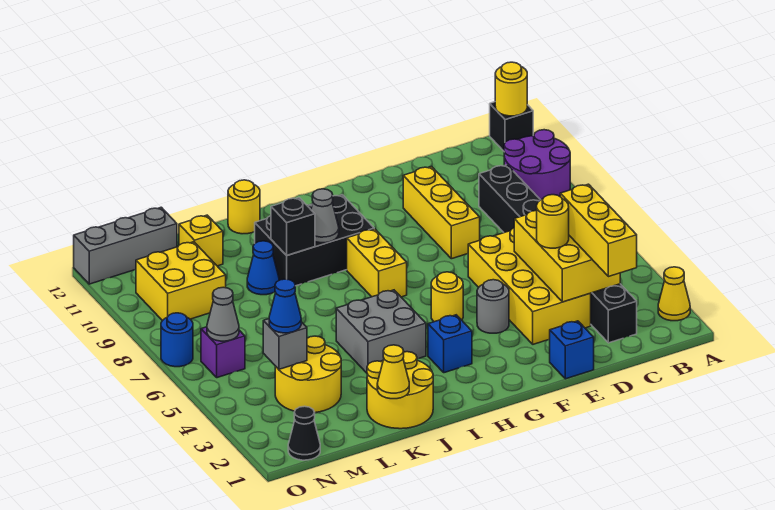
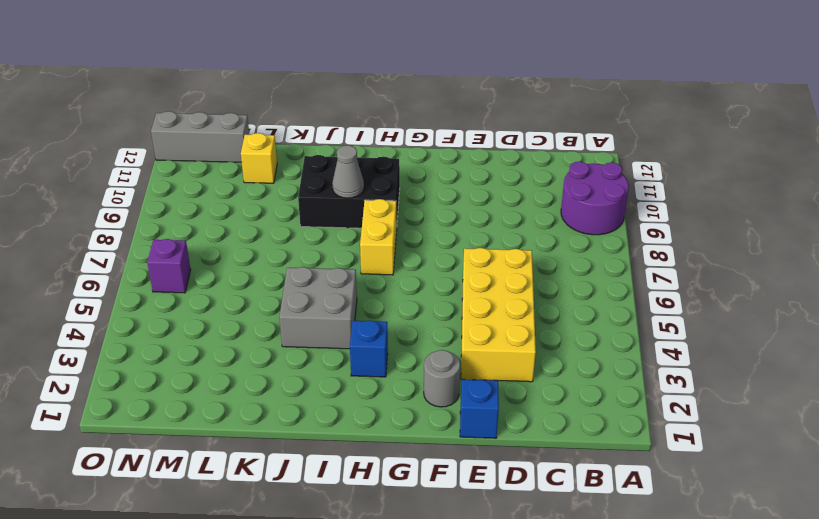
grey round brick F2 level 1 -> grey round brick F4 level 1
none -> yellow cone A2 level 1
none -> black brick A12 level 1
none -> black brick C2:C9 level 1
none -> yellow brick E8:E10 level 1

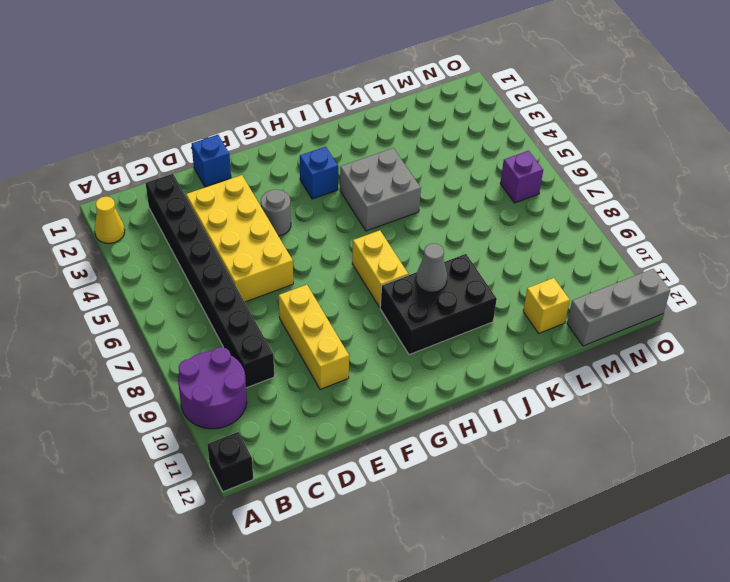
none -> yellow round brick G5 level 1
none -> yellow round brick J1:K2 level 1
none -> yellow round brick J12 level 1
none -> blue cone K9 level 1

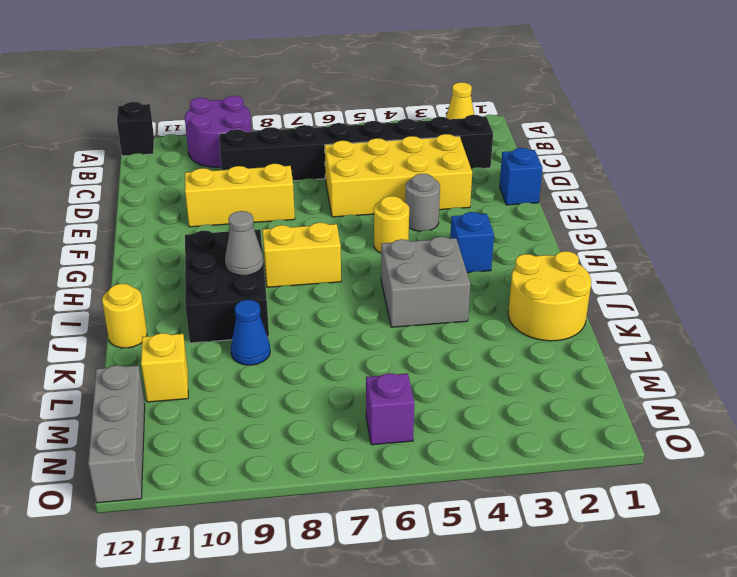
none -> yellow round brick L3:M4 level 1
none -> yellow brick M9:N10 level 1
none -> black cone N1 level 1
none -> blue round brick O7 level 1

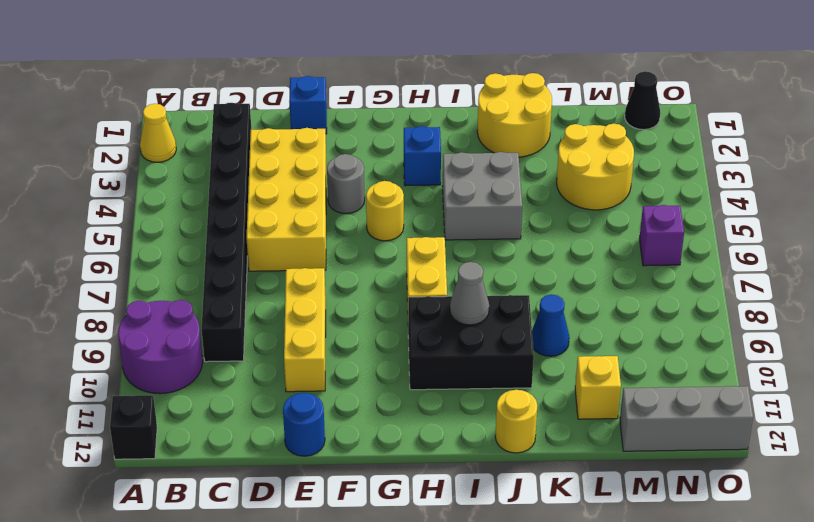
blue round brick E12 level 1 -> blue round brick O7 level 1
none -> yellow brick M9:N10 level 1
none -> yellow round brick A12 level 2
none -> yellow brick C3:D5 level 2
none -> black brick J9 level 2

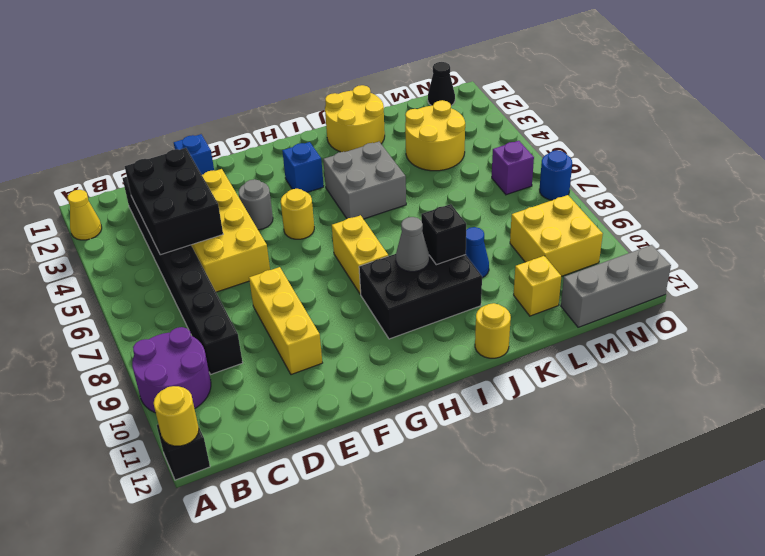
black brick C3:D5 level 2 -> yellow brick C3:D5 level 2
none -> yellow cone K1 level 2
none -> grey brick M4 level 2
none -> grey cone N6 level 2
none -> yellow brick C2:C4 level 3

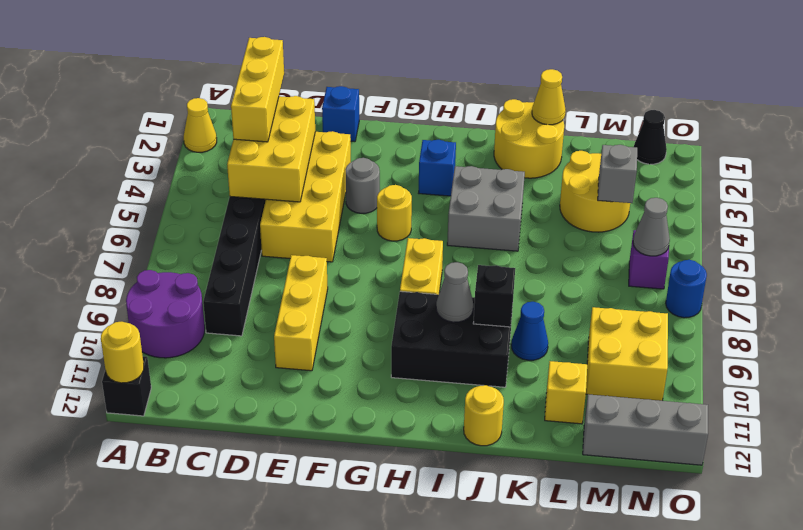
none -> yellow round brick D4 level 3
none -> blue cone M4 level 3

